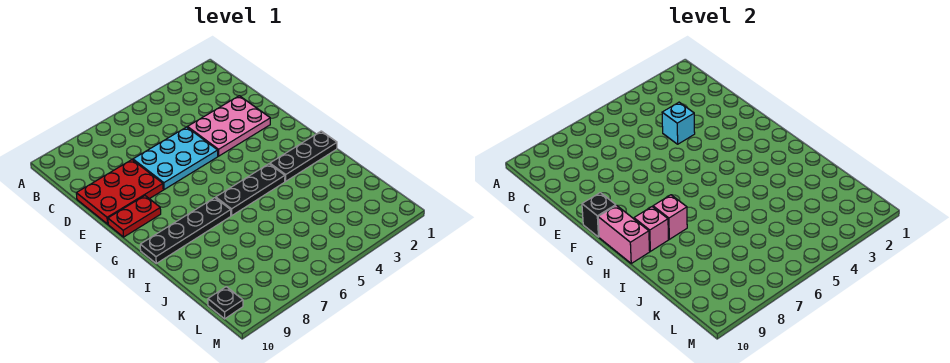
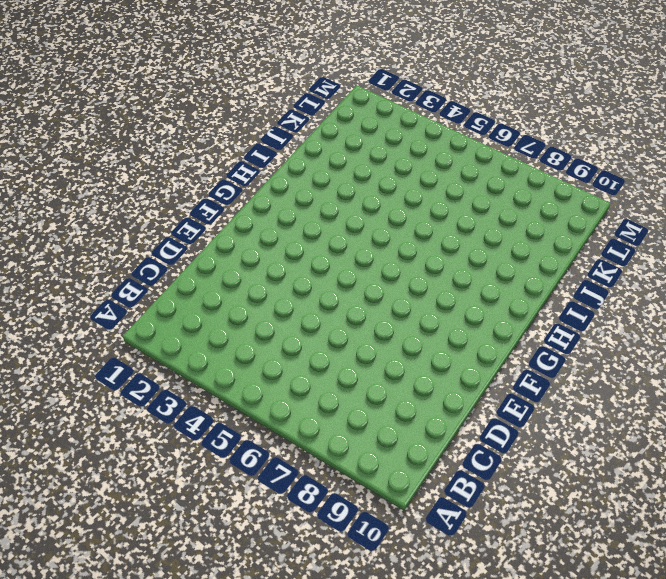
none -> pink plate D2:E4 level 1
none -> cyan plate D5:E7 level 1
none -> red plate D8:E10 level 1

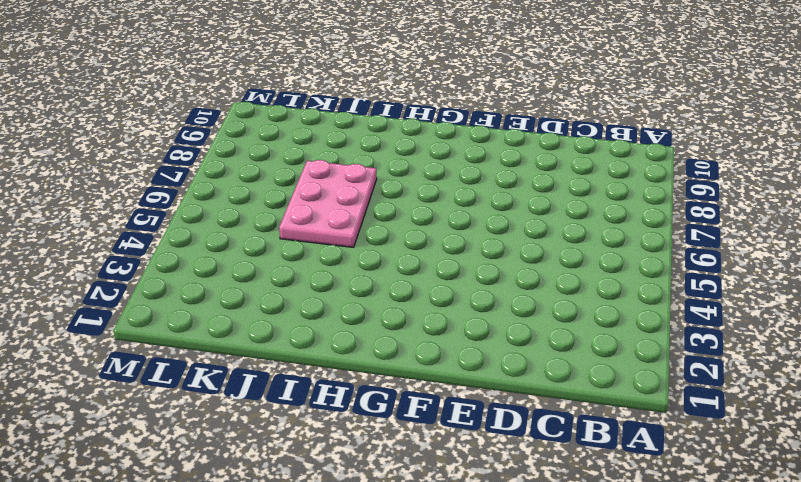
pink plate I5:J7 level 1 -> pink plate D2:E4 level 1
none -> cyan plate D5:E7 level 1
none -> red plate D8:E10 level 1
none -> red plate F9:F10 level 1

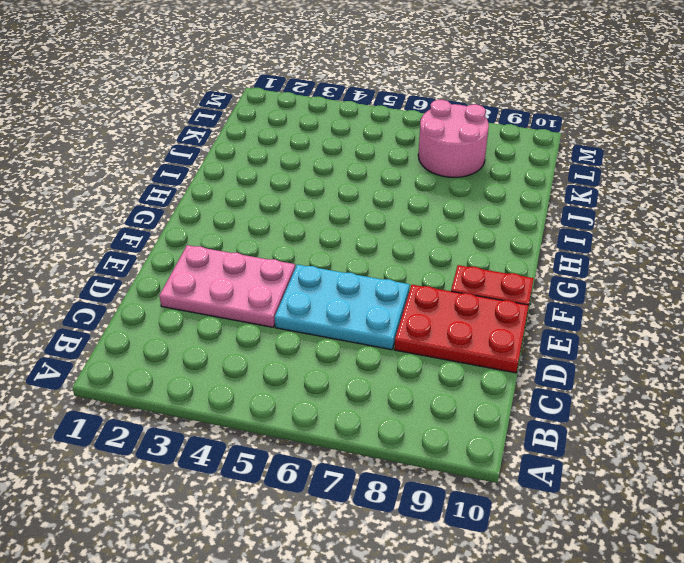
pink round brick K7:L8 level 1 -> none
none -> black plate H1:H3 level 1
none -> black plate H4:H6 level 1
none -> black plate H7:H10 level 1

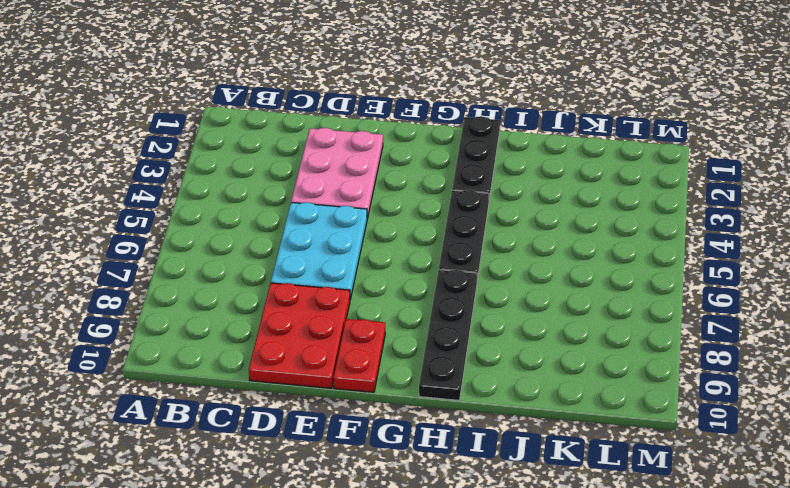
none -> black plate L10 level 1
none -> cyan brick D4 level 2
none -> black brick F10 level 2

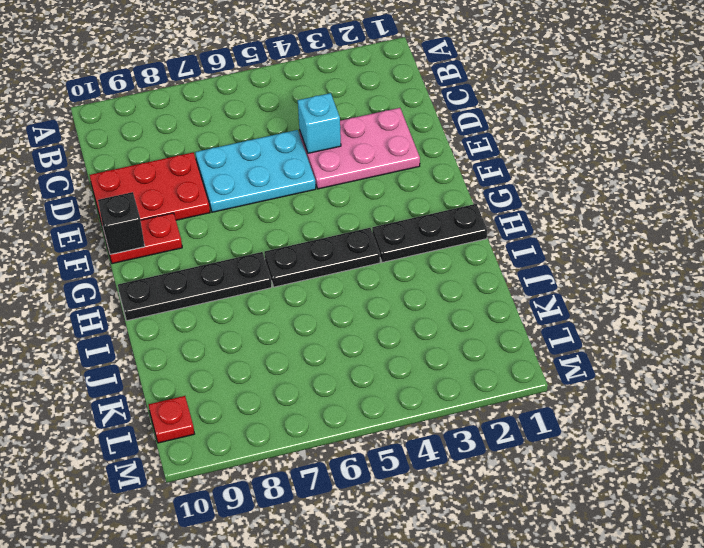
red plate L10 level 1 -> black plate L10 level 1
none -> pink brick G10:H10 level 2
none -> pink brick H8 level 2
none -> pink brick H9 level 2

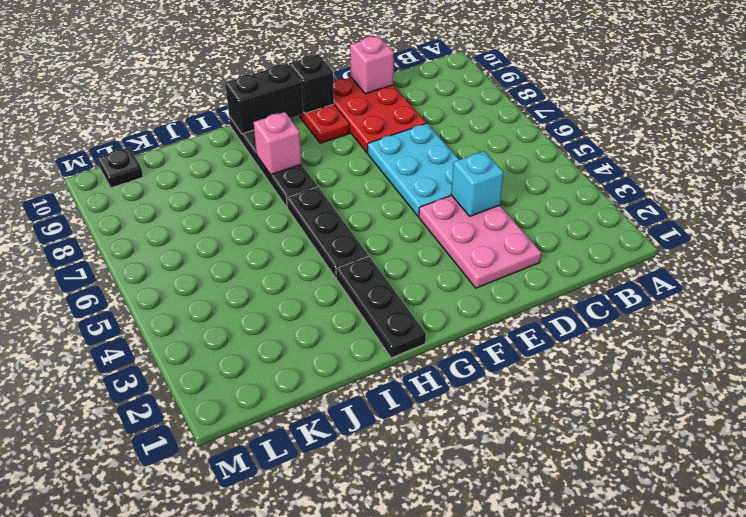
pink brick D10 level 2 -> pink brick H9 level 2
black brick G10:H10 level 2 -> pink brick G10:H10 level 2

